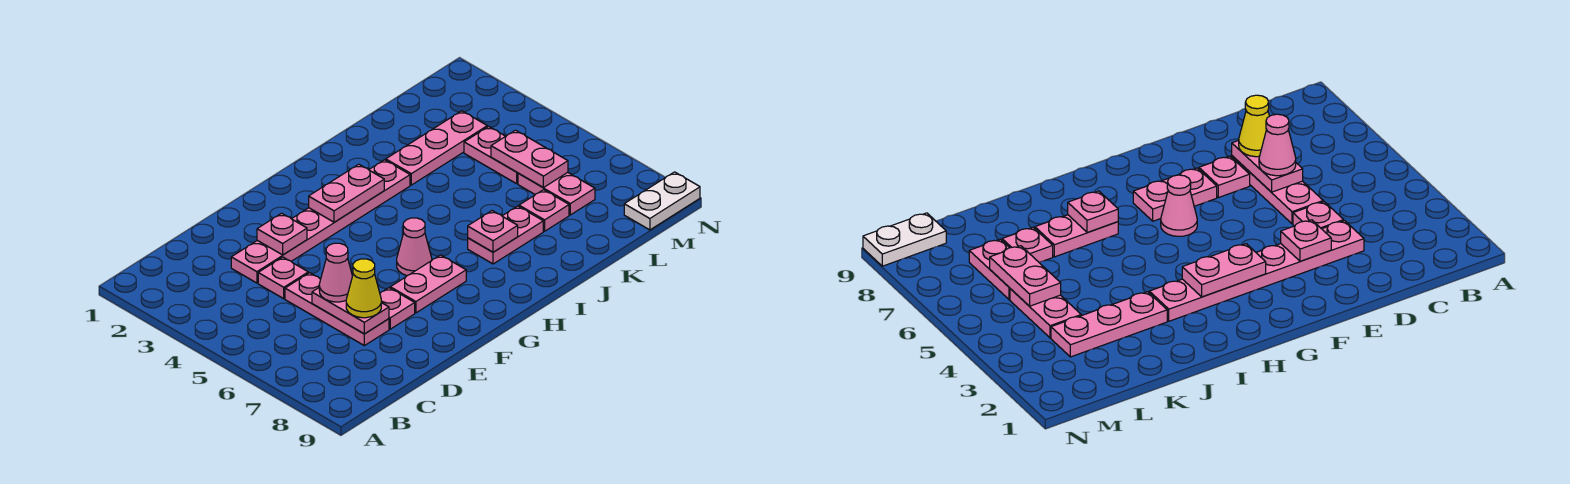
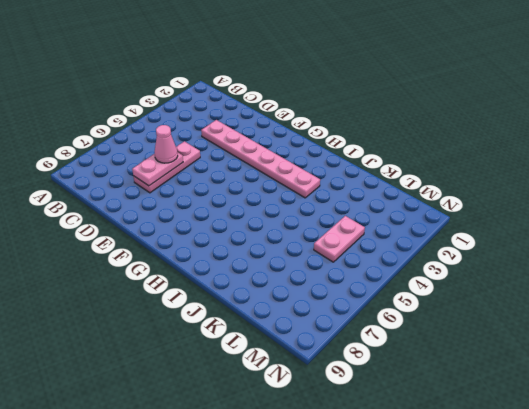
none -> pink plate D4 level 1
none -> pink plate E7 level 1
none -> pink plate F7:G7 level 1

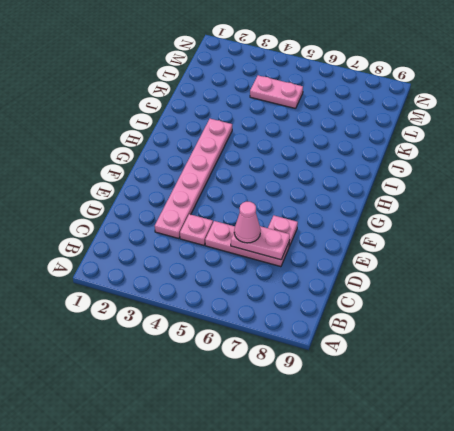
none -> pink plate F7:G7 level 1
none -> pink cone G6 level 1
none -> pink plate I7:J7 level 1

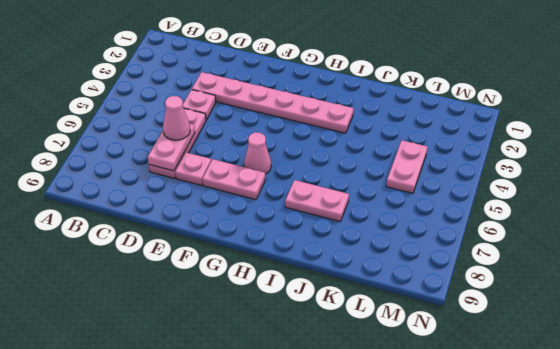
none -> pink plate J3:L3 level 1
none -> pink plate K7 level 1
none -> pink plate L6:L7 level 1

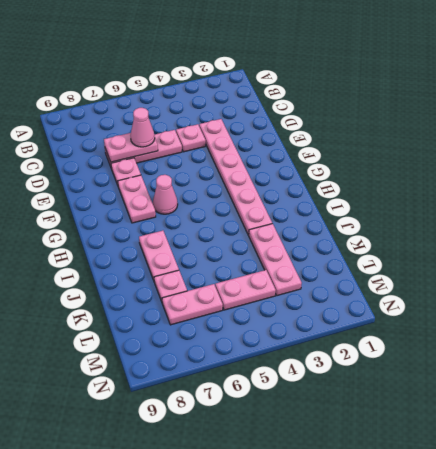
none -> white plate M9:N9 level 1
none -> pink plate E3 level 2
none -> pink plate G3:H3 level 2

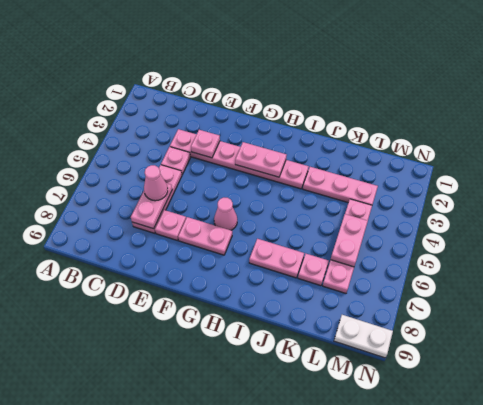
none -> pink plate I7 level 2
none -> yellow cone D7 level 3

